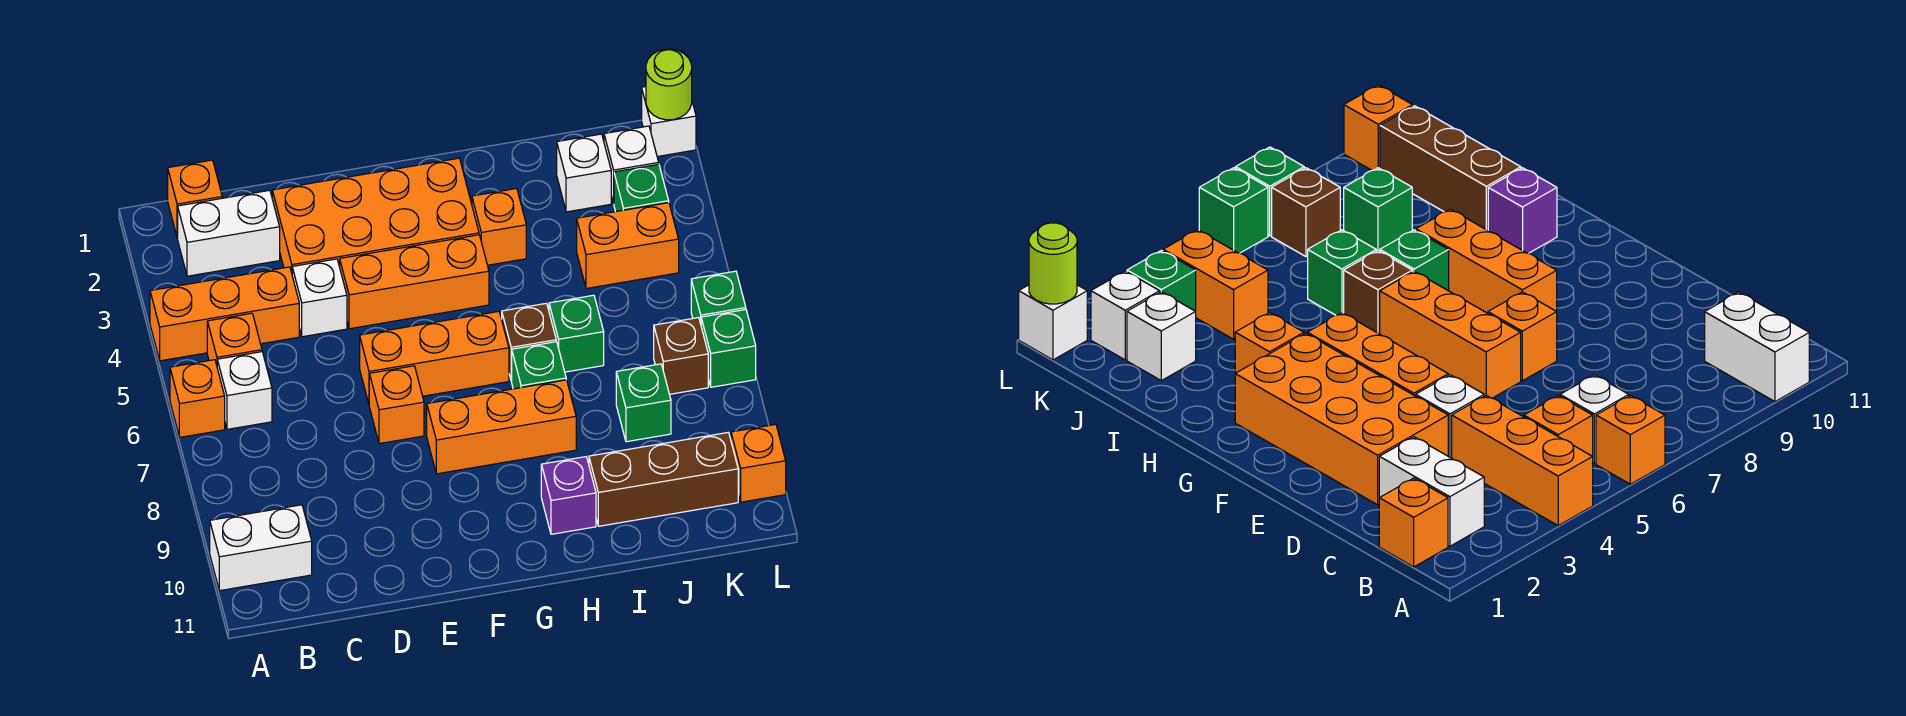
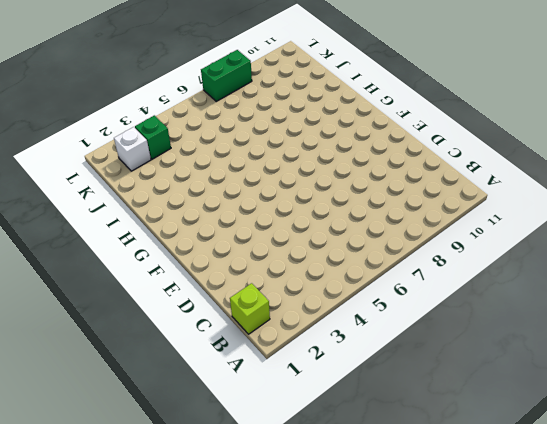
lime brick B1 level 1 -> orange brick B1 level 1
green brick L7:L8 level 1 -> green brick L7 level 1
none -> orange brick A4:C4 level 1
none -> orange brick A6 level 1
none -> white brick A10:B10 level 1
none -> white brick B2:C2 level 1

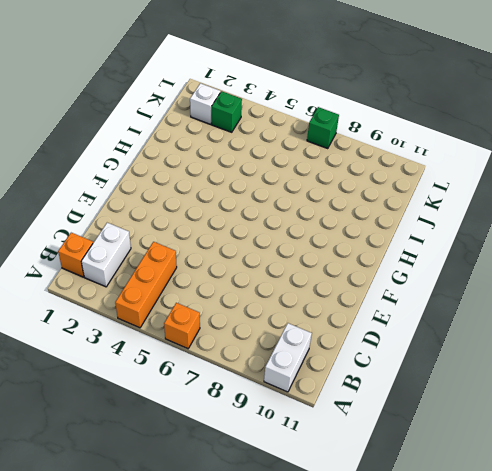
none -> orange brick B5 level 1
none -> white brick B6 level 1
none -> orange brick D2:G3 level 1
none -> white brick D4 level 1

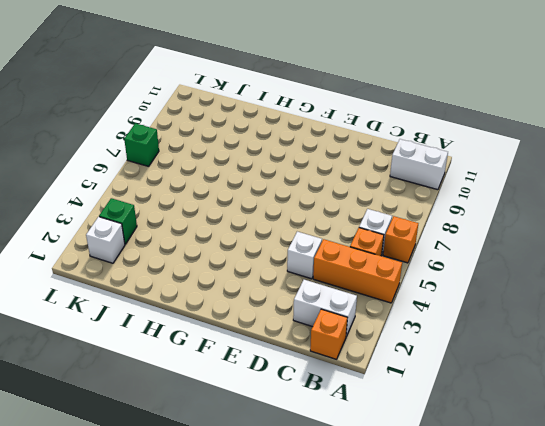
none -> orange brick D2:G3 level 1
none -> orange brick E4:G4 level 1
none -> orange brick E6:G6 level 1
none -> orange brick E7 level 1

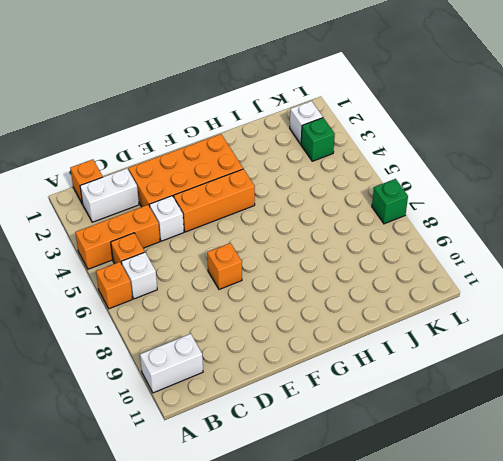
none -> orange brick E6:G6 level 1
none -> orange brick F8:H8 level 1
none -> orange brick H3 level 1
none -> brown brick H6 level 1

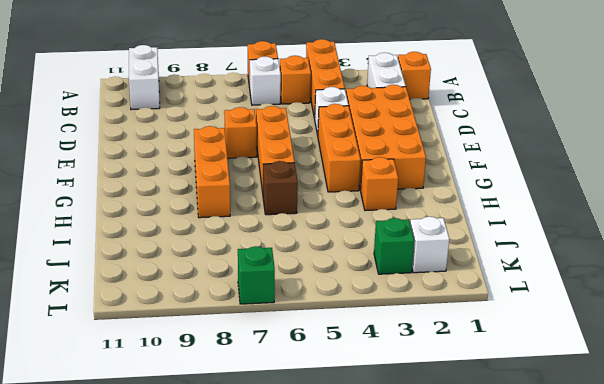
none -> green brick H7 level 1
none -> purple brick H10 level 1
none -> green brick I6 level 1
none -> brown brick I10:K10 level 1

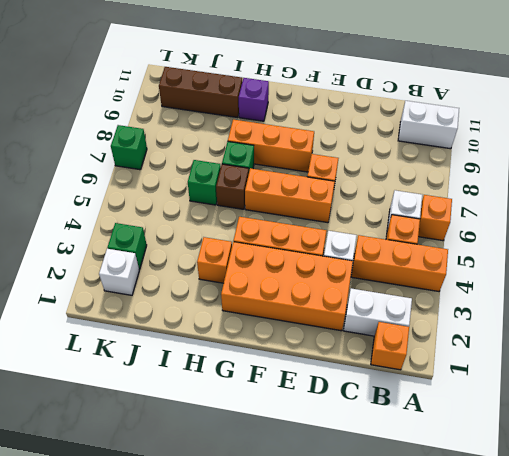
none -> white brick J2 level 1
none -> orange brick J4:K4 level 1
none -> green brick J8 level 1
none -> brown brick K7 level 1

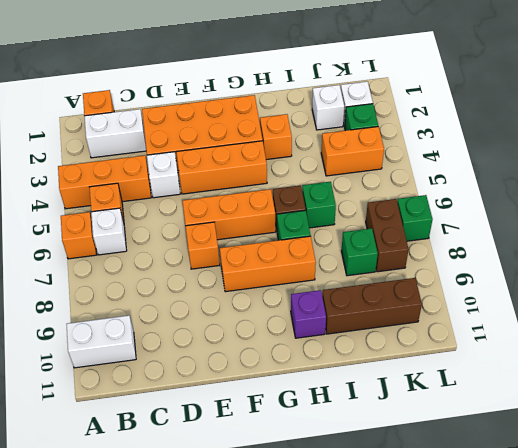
brown brick K7:K8 level 1 -> brown brick K7 level 1
none -> white brick L1 level 1
none -> green brick L6 level 1
none -> orange brick L10 level 1
none -> lime round brick L1 level 2

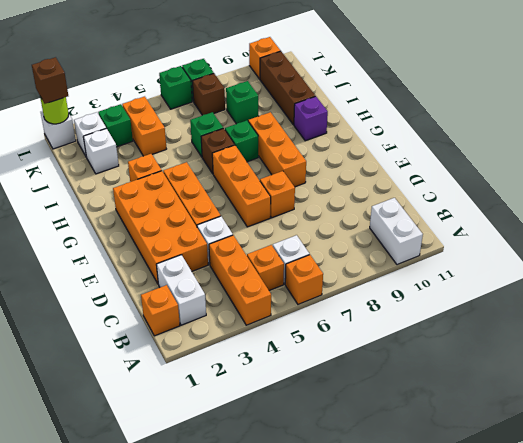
brown brick L1 level 3 -> none

